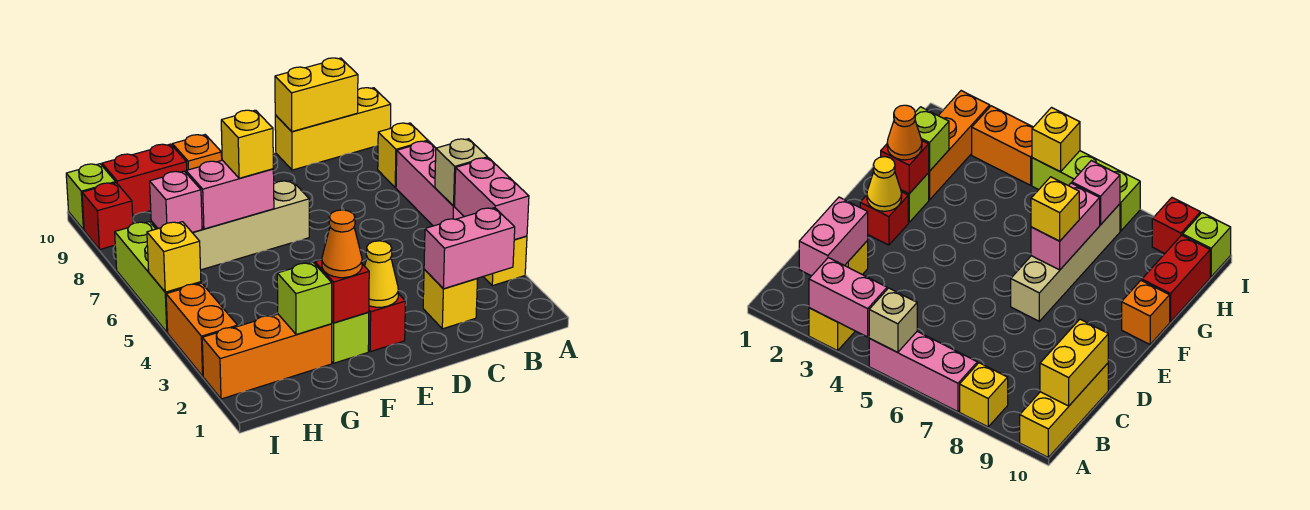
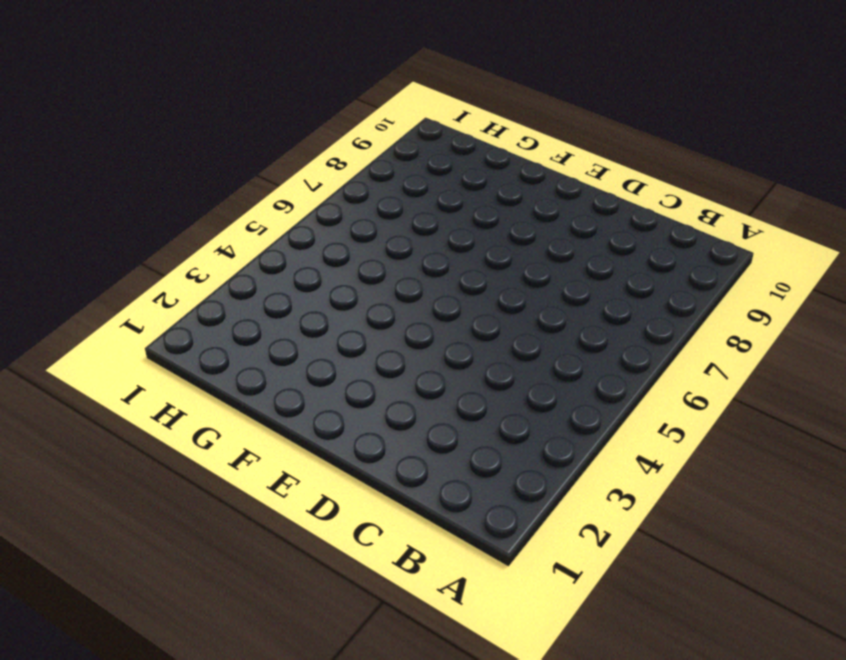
none -> yellow brick A3 level 1
none -> pink brick A5:A7 level 1
none -> yellow brick A8 level 1

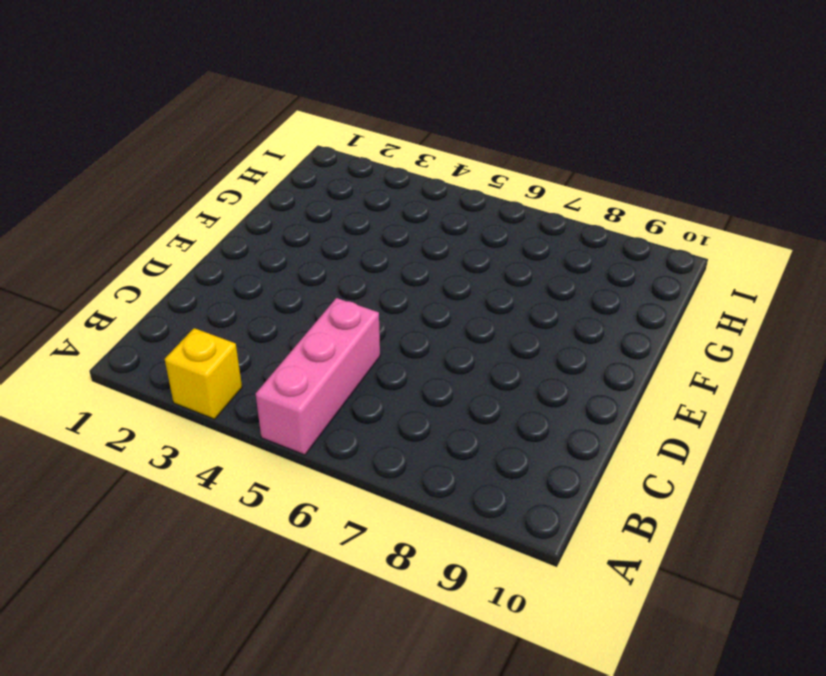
pink brick A5:C5 level 1 -> pink brick A5:A7 level 1
none -> yellow brick A8 level 1
none -> yellow brick A10:C10 level 1
none -> yellow brick C2 level 1

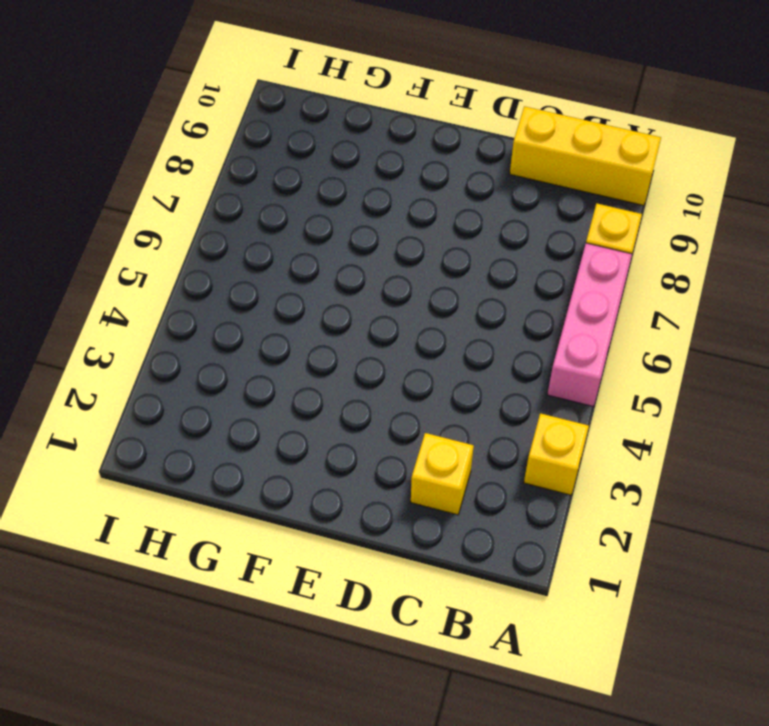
none -> red brick E2 level 1
none -> tan brick E7:H7 level 1
none -> lime brick F2 level 1

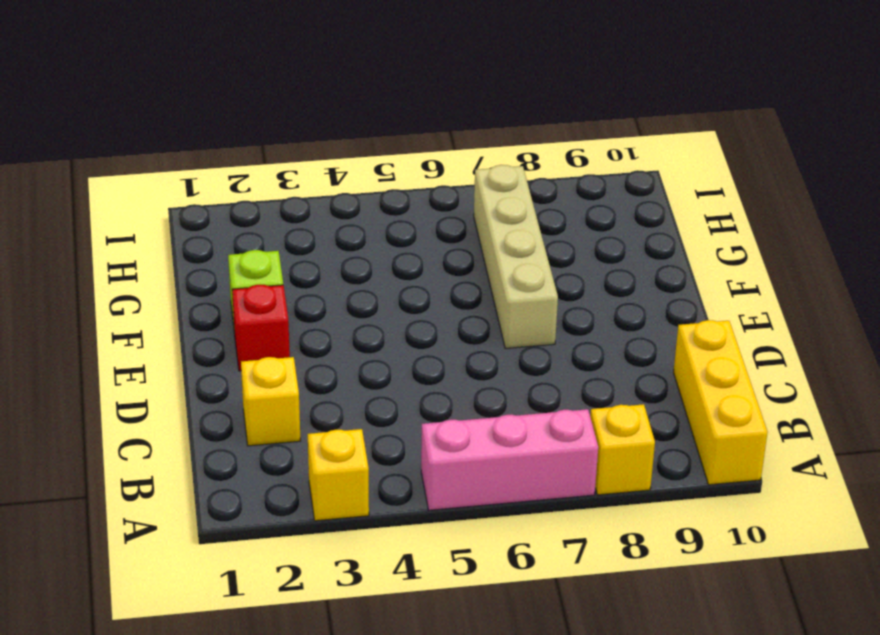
none -> orange brick F10 level 1
none -> orange brick G2:I2 level 1
none -> red brick G10:H10 level 1

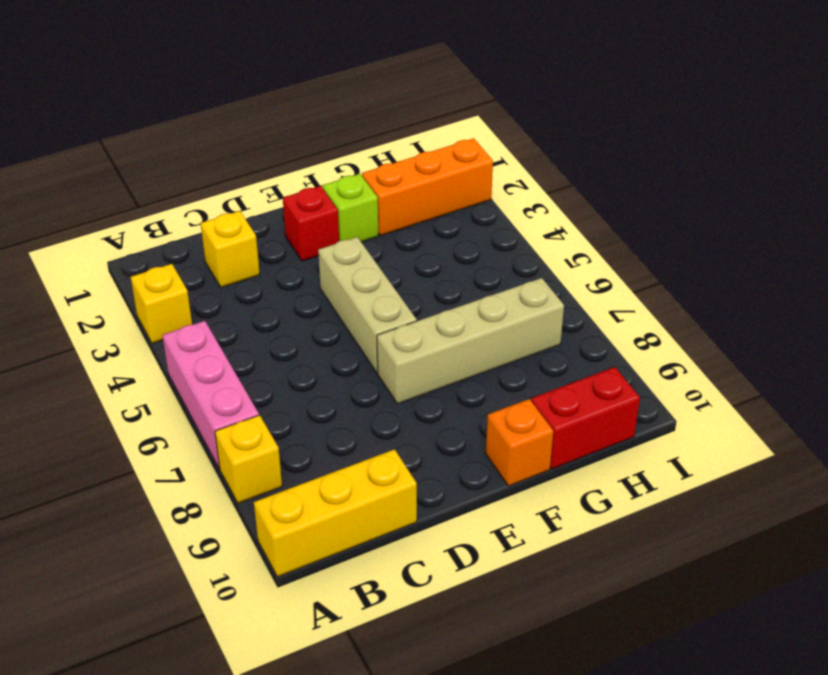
tan brick E4:E6 level 1 -> none
none -> orange brick I3:I4 level 1
none -> lime brick I5:I7 level 1
none -> red brick I9 level 1

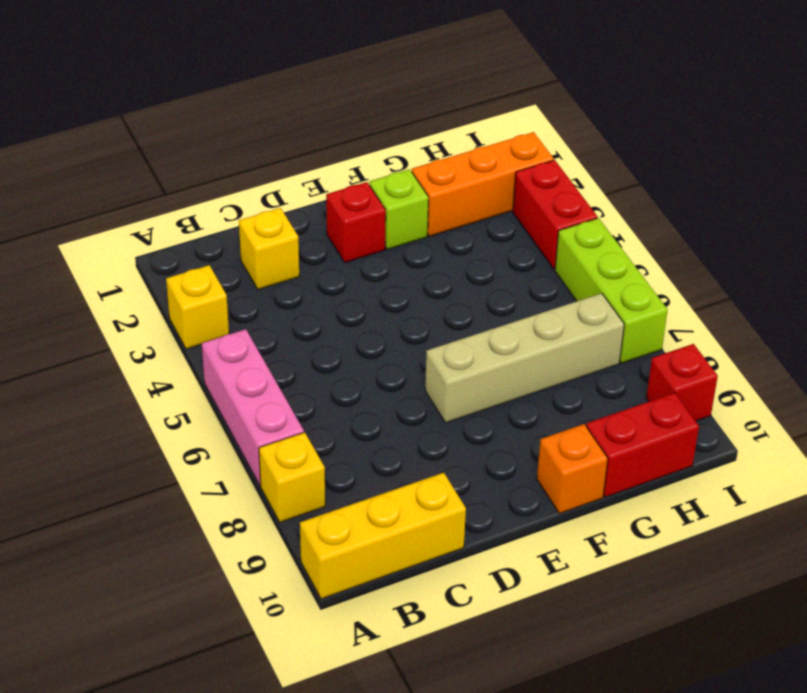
red brick I3:I4 level 1 -> orange brick I3:I4 level 1
none -> lime brick I10 level 1
none -> pink brick A3:A4 level 2
none -> tan brick A5 level 2

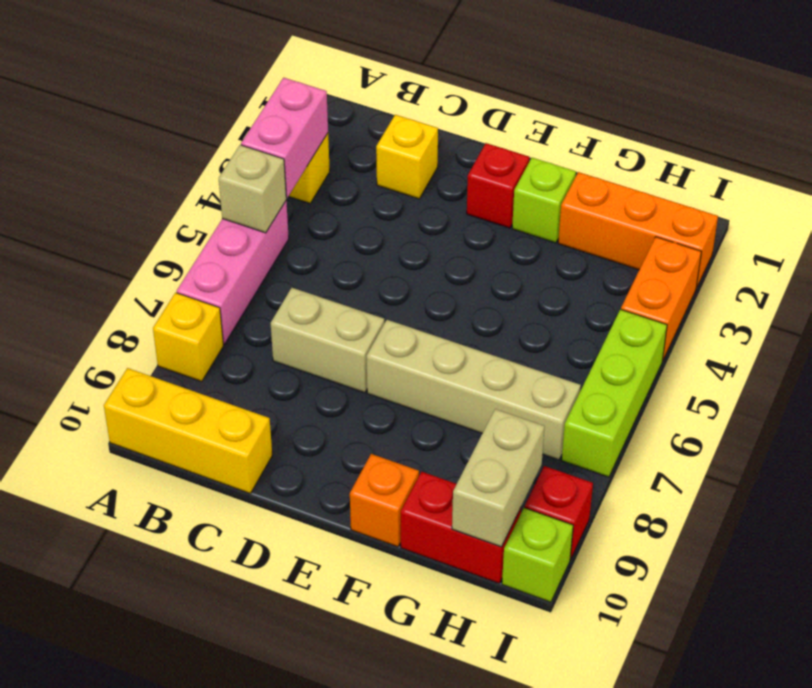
tan brick C7:D7 level 1 -> none
tan brick H9:H10 level 2 -> none
none -> pink brick B2:C2 level 2
none -> yellow brick B10:C10 level 2
none -> yellow cone E2 level 2

